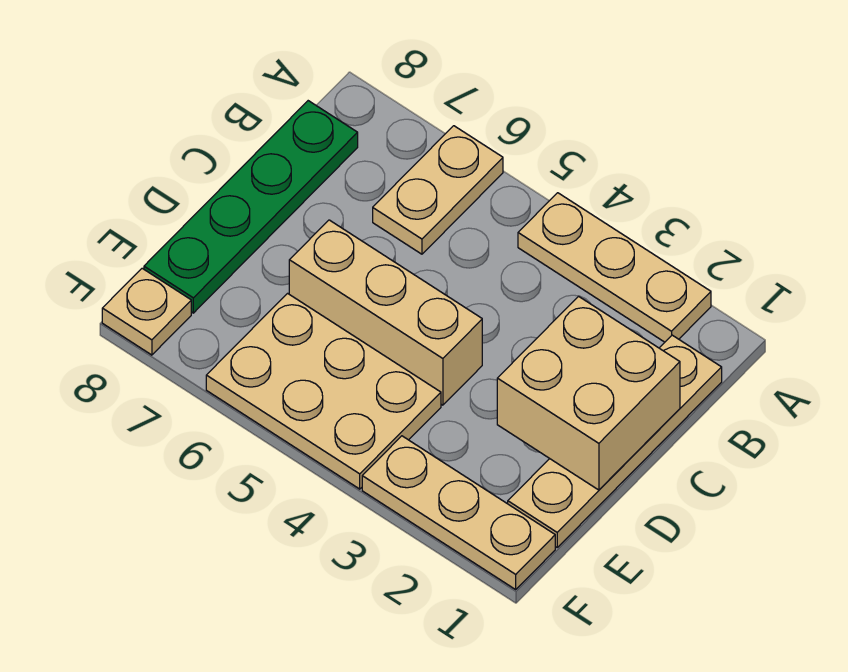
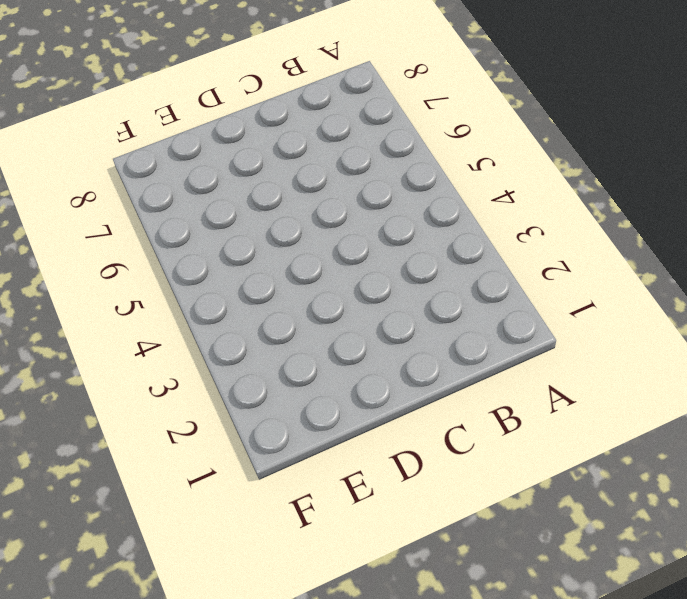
none -> tan plate A2:A4 level 1
none -> tan plate A6:B6 level 1

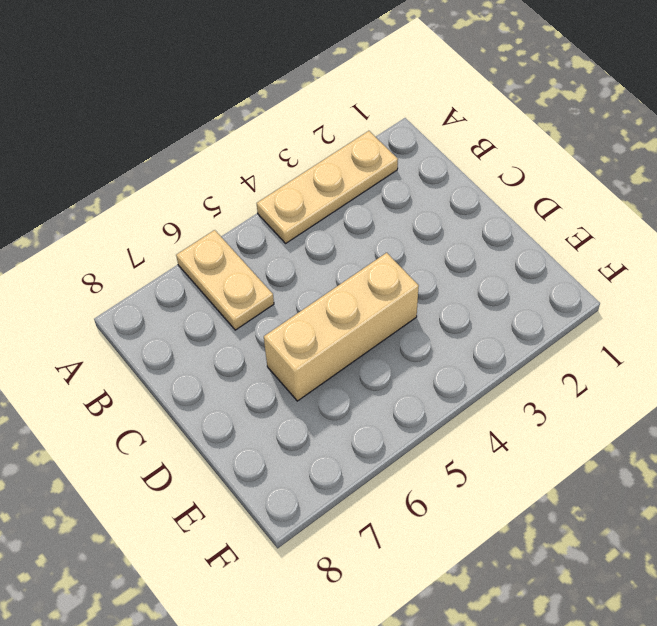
none -> tan plate B1:E1 level 1
none -> green plate B8:E8 level 1

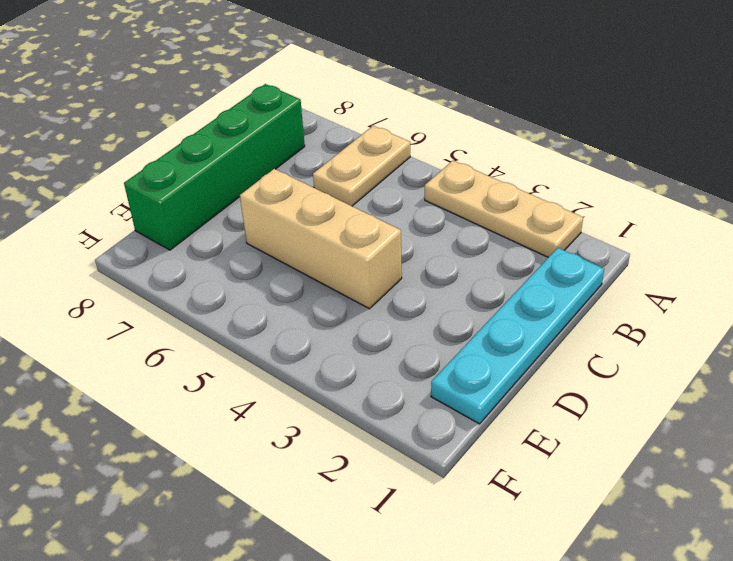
cyan plate B1:E1 level 1 -> tan plate B1:E1 level 1
green brick B8:E8 level 1 -> green plate B8:E8 level 1
none -> tan plate E4:F6 level 1
none -> tan plate F1:F3 level 1

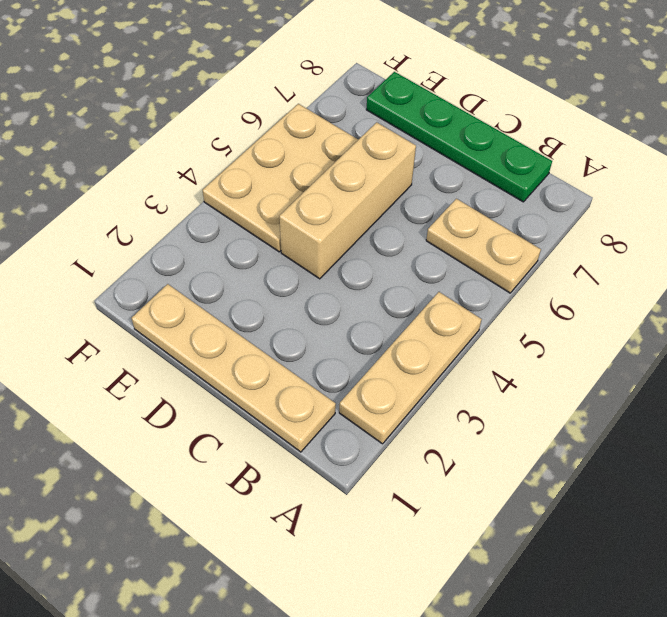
none -> tan plate F1:F3 level 1
none -> tan plate F8 level 1

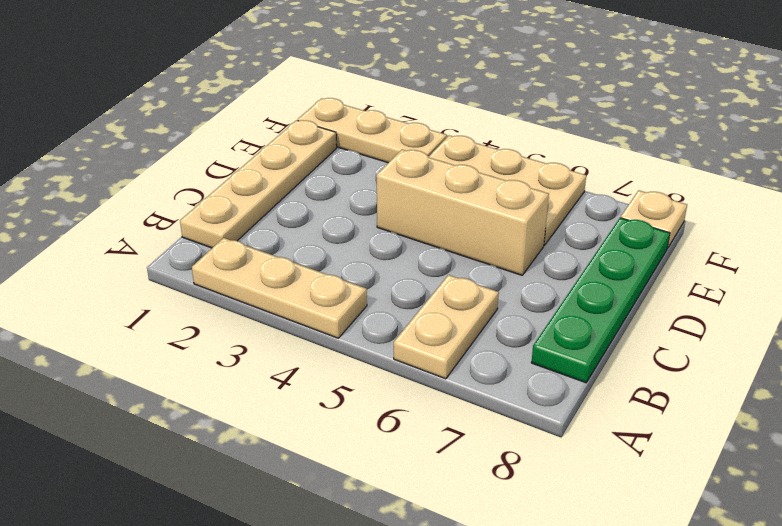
none -> tan brick C1:D2 level 2

